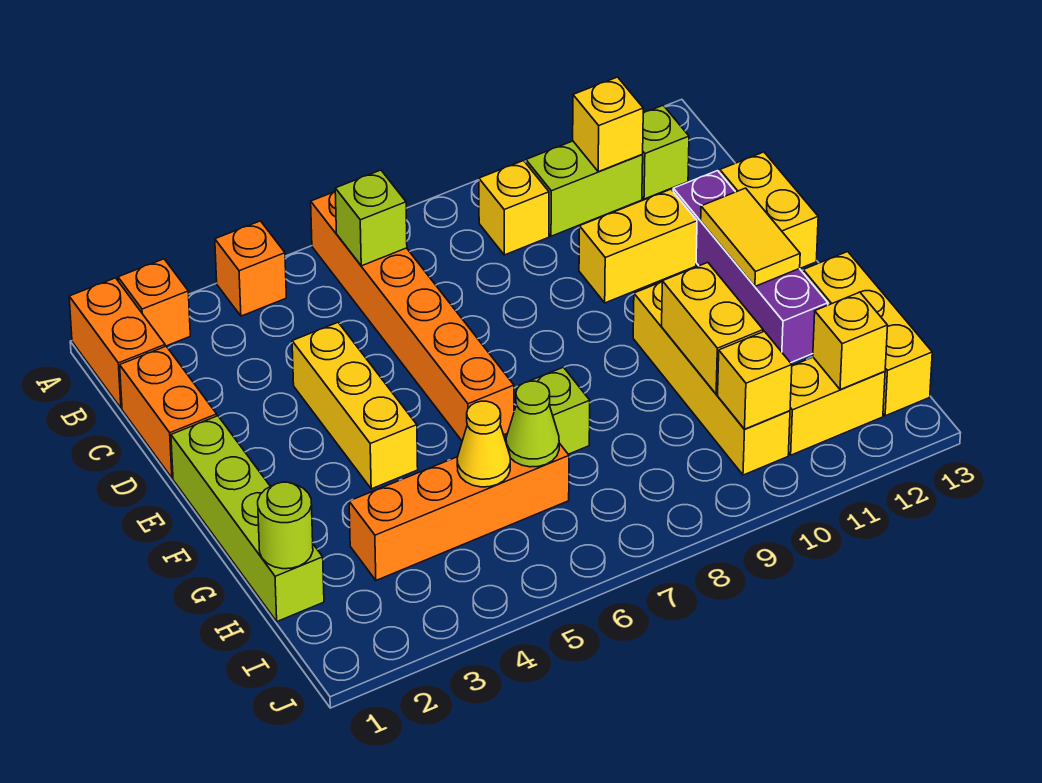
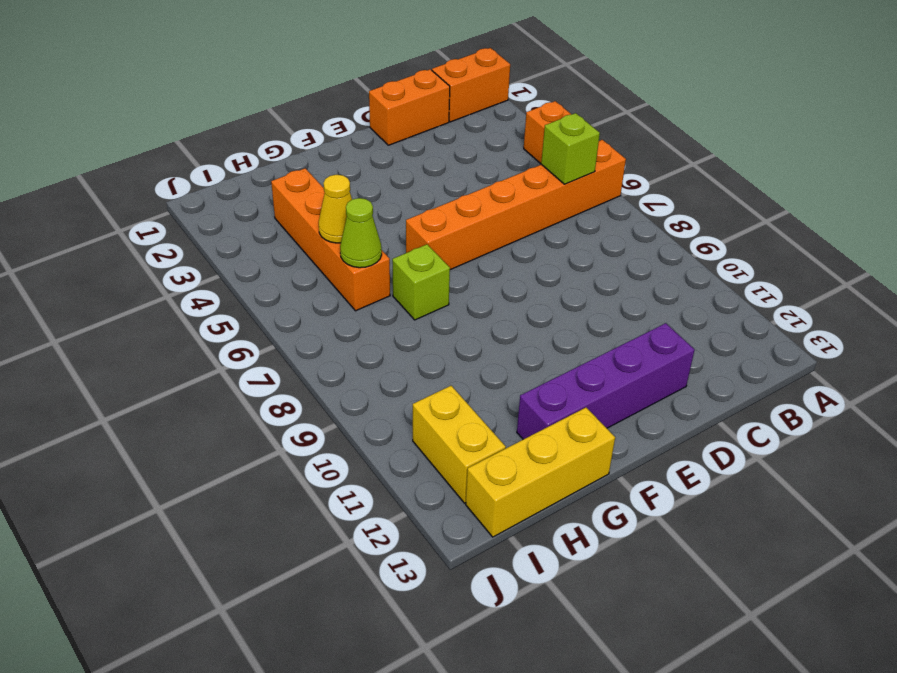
none -> orange brick A2 level 1
none -> yellow brick B9 level 1
none -> lime brick B10:B11 level 1

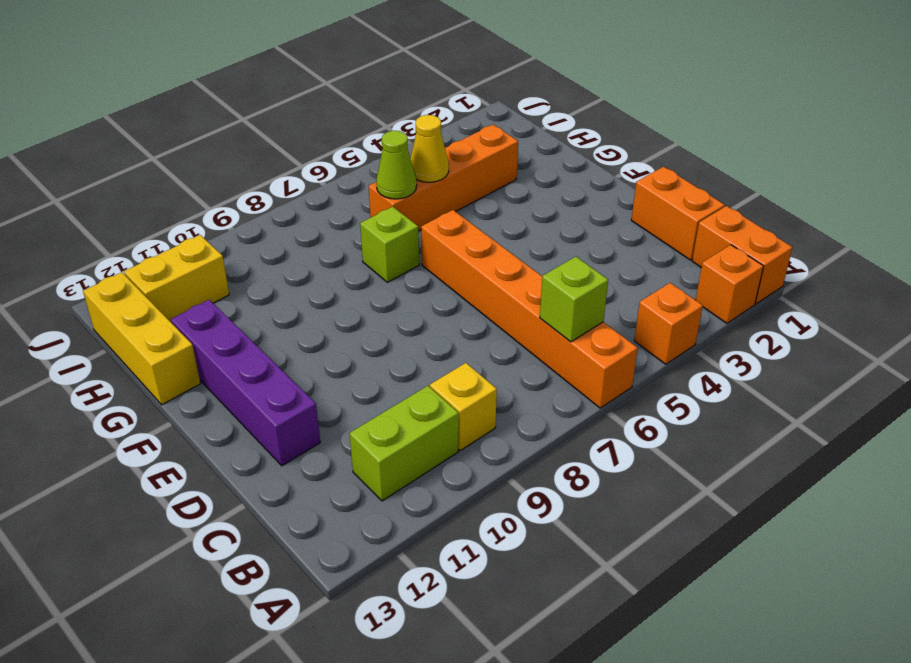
none -> lime brick B12 level 1
none -> yellow brick D4:F4 level 1
none -> yellow brick D10:D11 level 1

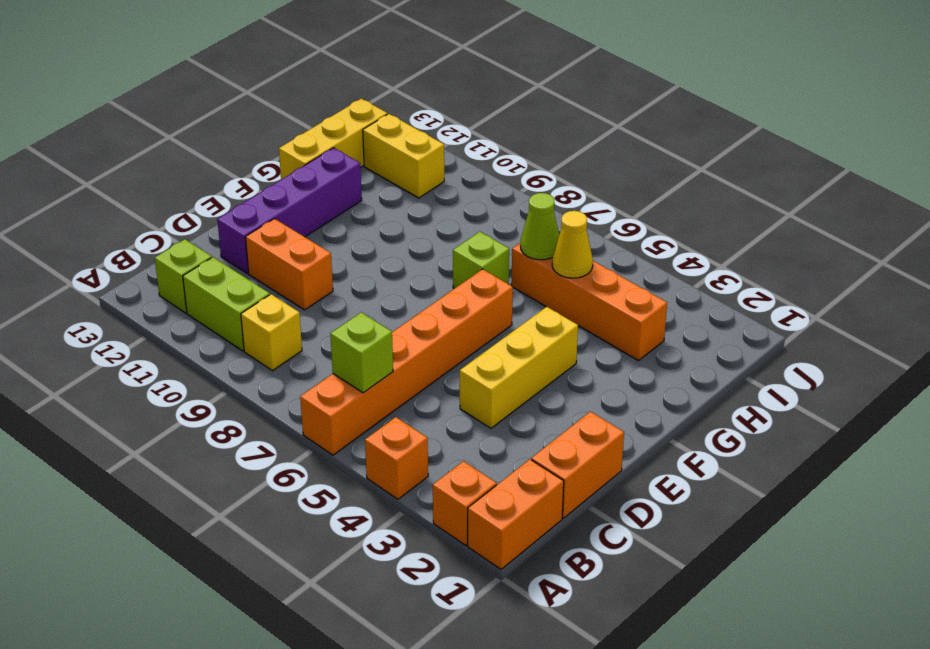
orange brick D10:D11 level 1 -> yellow brick D10:D11 level 1
none -> yellow brick D13:E13 level 1
none -> lime brick E1:H1 level 1
none -> yellow brick F10:I10 level 1

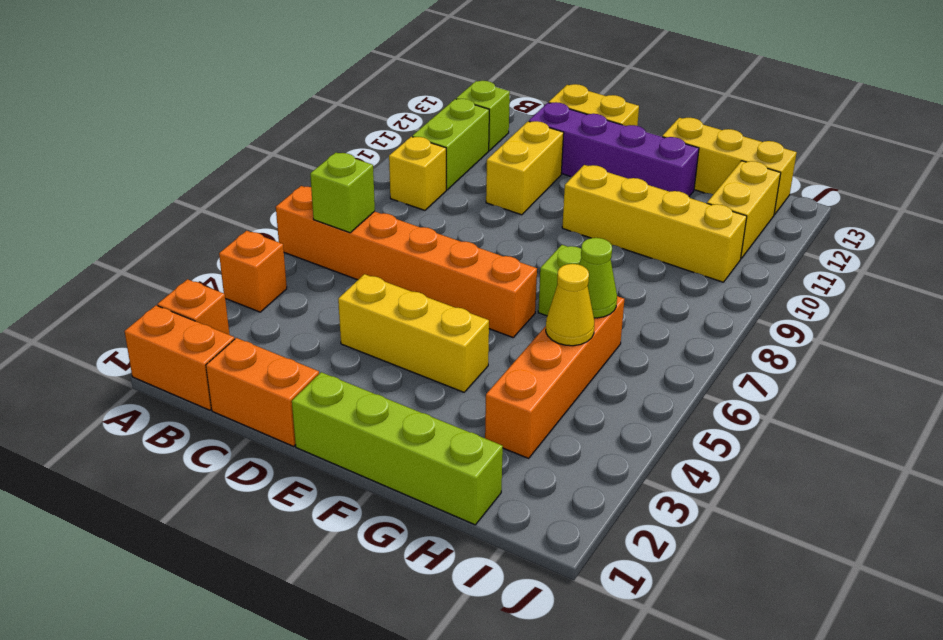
none -> yellow brick B11 level 2
none -> yellow tile E12:F12 level 2
none -> yellow brick G10:H10 level 2

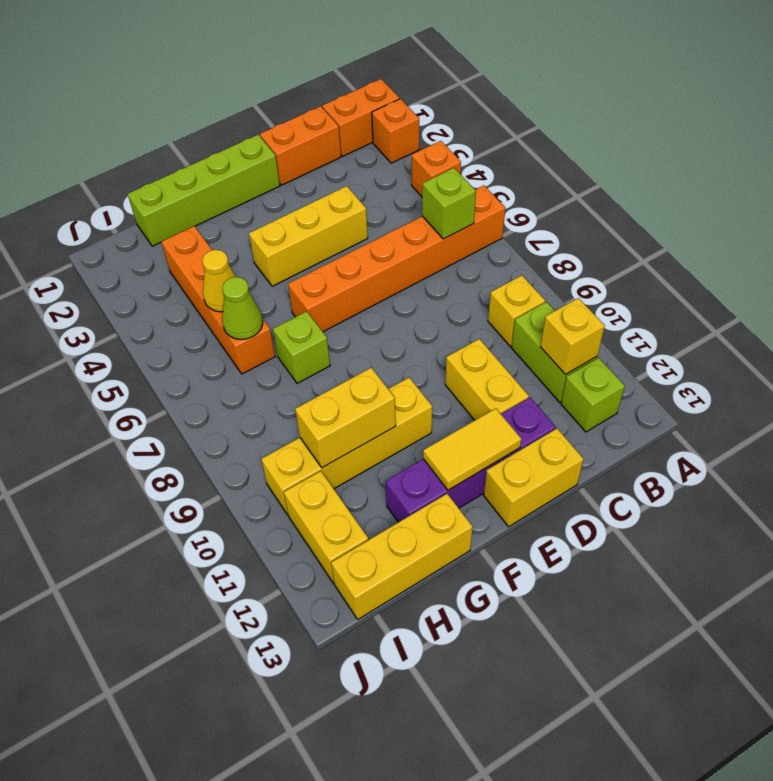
none -> lime round brick H1 level 2
none -> yellow brick I10 level 2
none -> yellow brick I12 level 2

